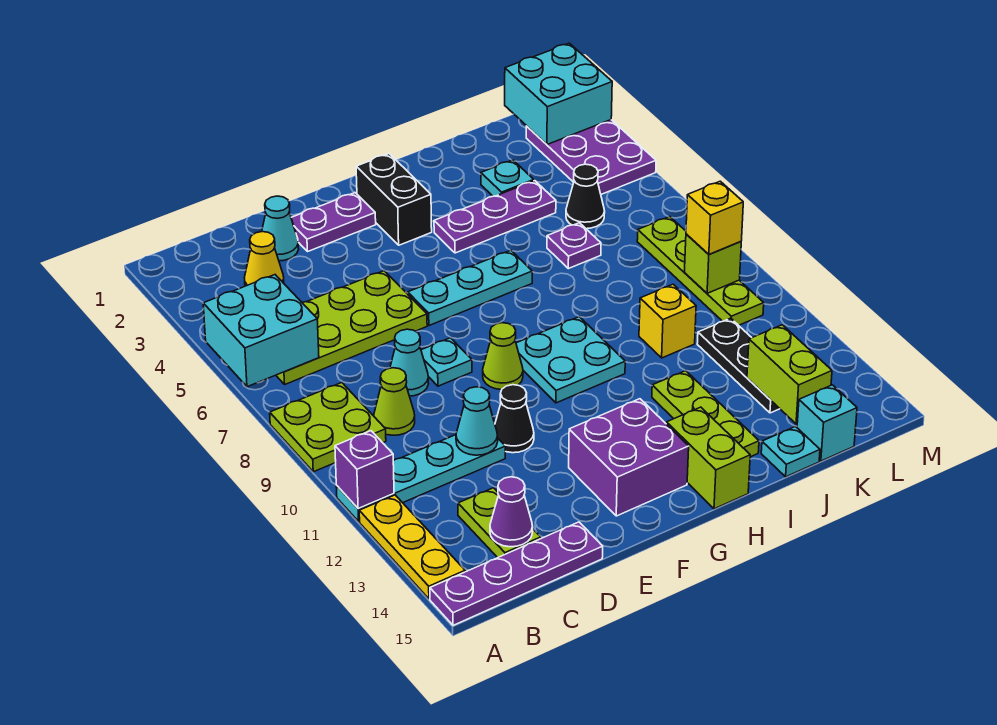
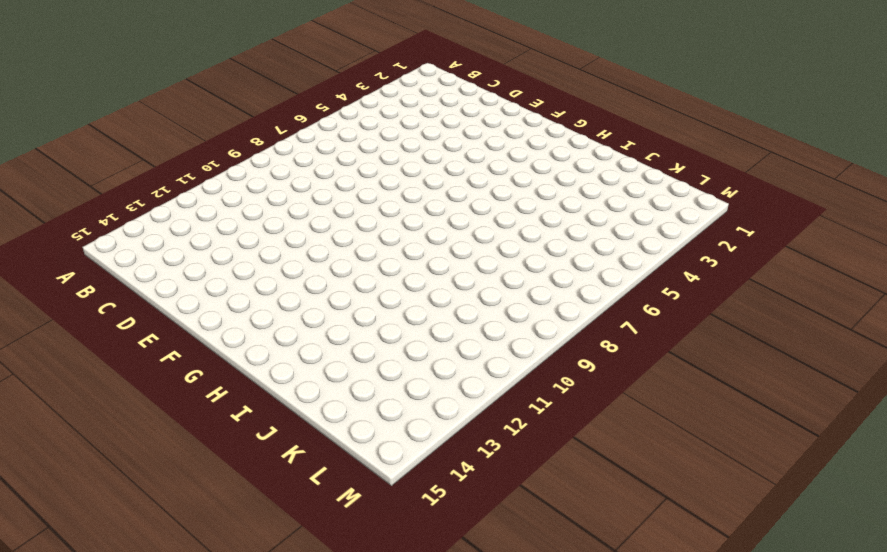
none -> lime plate A8:B9 level 1
none -> cyan plate A11:D11 level 1
none -> yellow plate A12:A14 level 1
none -> purple plate A15:D15 level 1

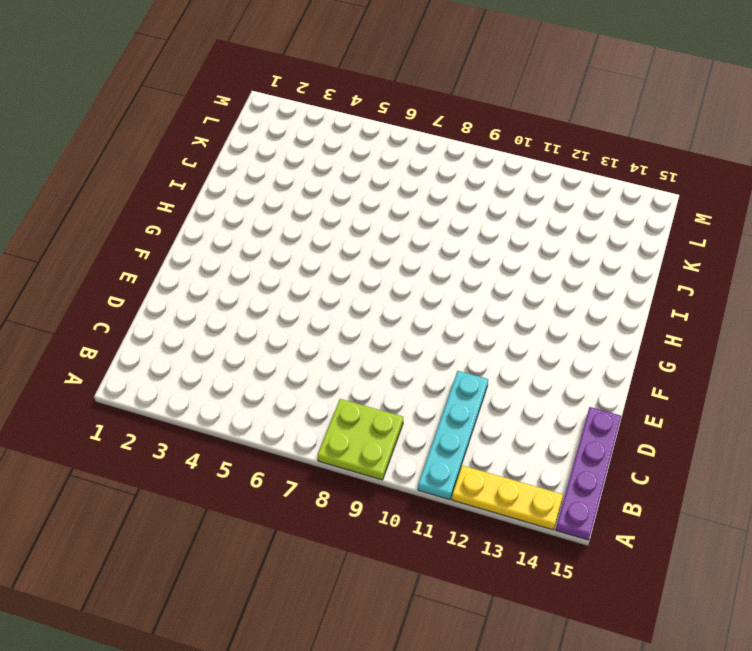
none -> lime plate B5:E6 level 1
none -> yellow cone C3 level 1
none -> lime cone C9 level 1
none -> lime plate C13:C14 level 1

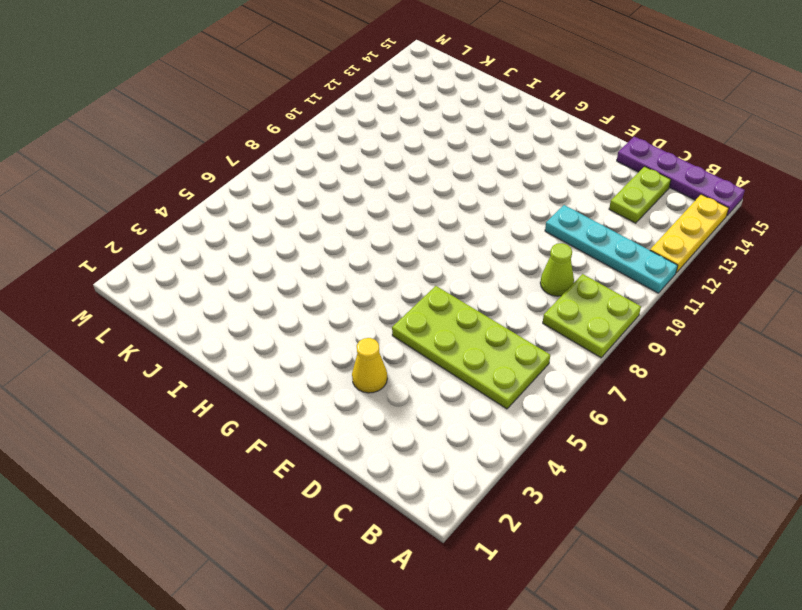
yellow cone E3 level 1 -> yellow cone C3 level 1
none -> cyan cone D2 level 1
none -> cyan cone D8 level 1
none -> purple plate E2:F2 level 1
none -> cyan plate E8 level 1

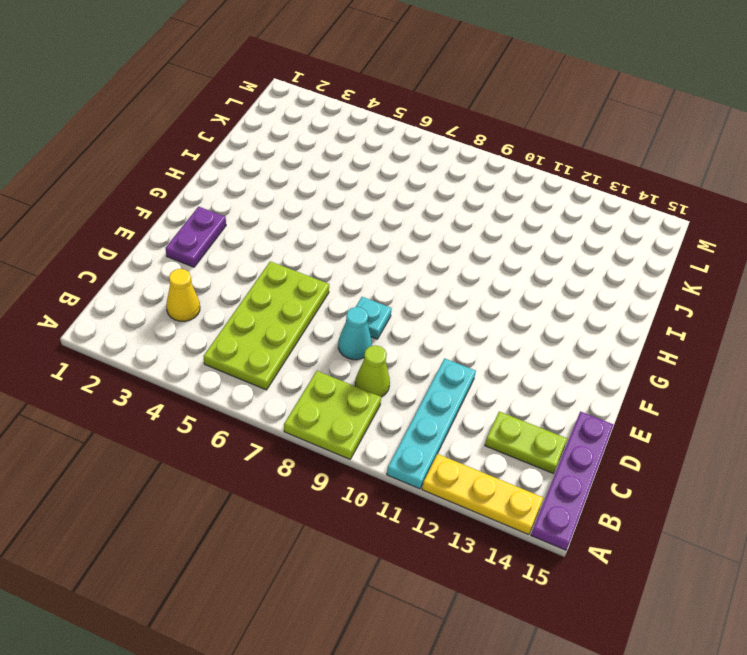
none -> cyan cone D2 level 1
none -> black cone E11 level 1
none -> cyan plate F6:H6 level 1
none -> lime cone F9 level 1

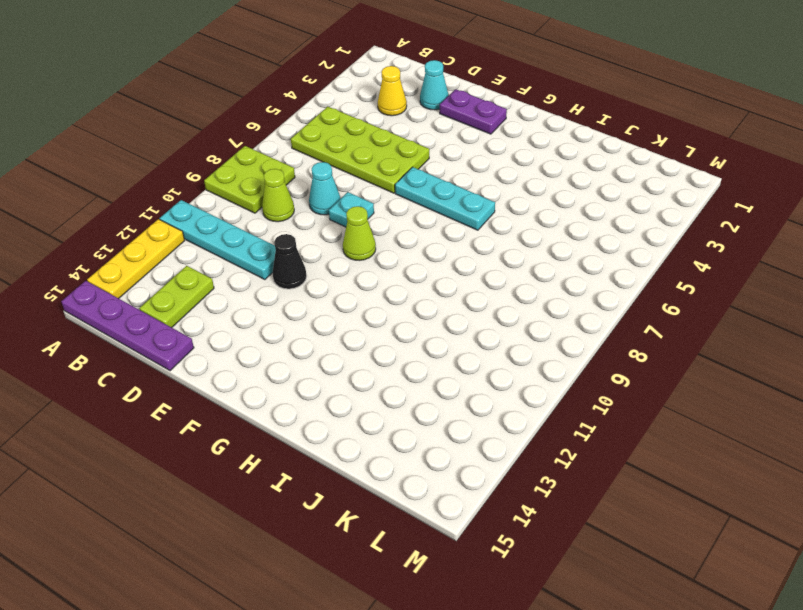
none -> purple brick F13:G14 level 1
none -> black brick G2:G3 level 1
none -> cyan plate G9:H10 level 1
none -> purple plate H4:J4 level 1

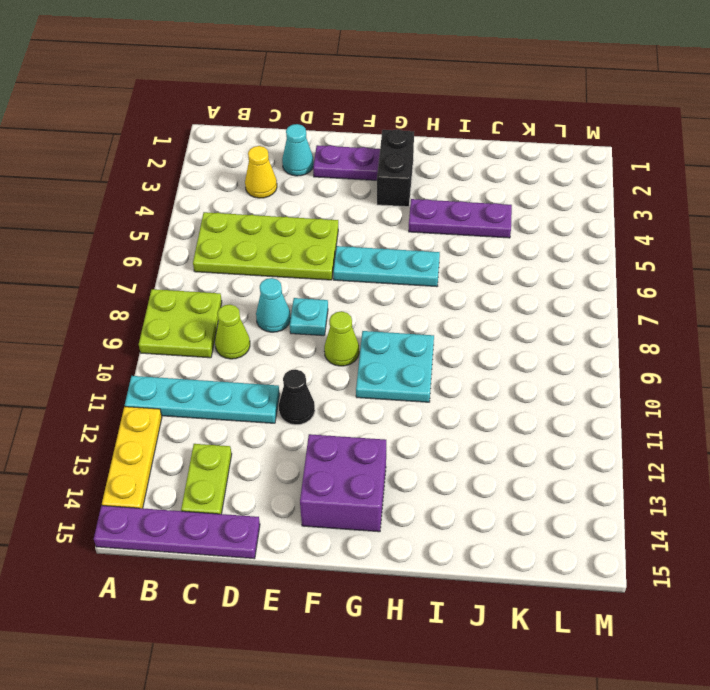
none -> lime brick H14:H15 level 1
none -> lime plate I12:I14 level 1
none -> cyan plate J3 level 1
none -> purple plate J6 level 1

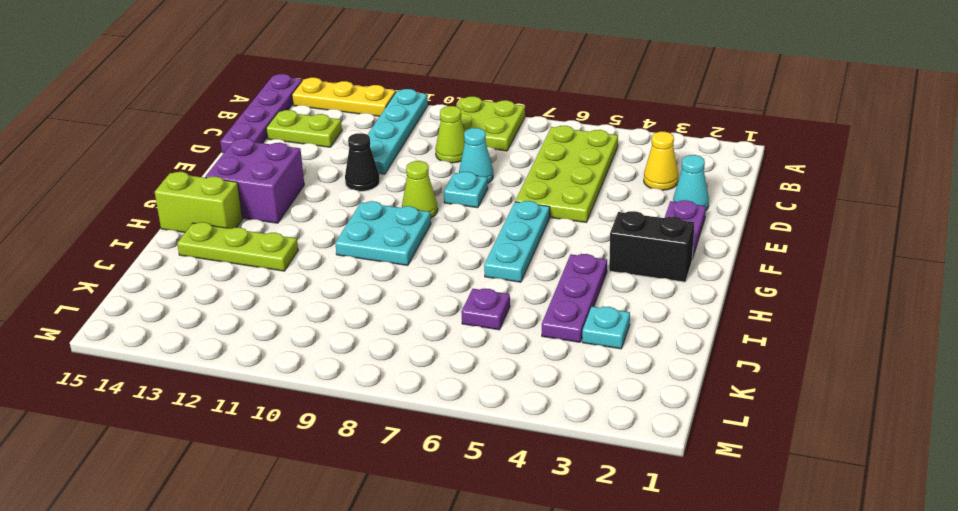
none -> yellow brick J10 level 1
none -> cyan plate J15 level 1
none -> black cone K5 level 1
none -> black plate K11:K13 level 1

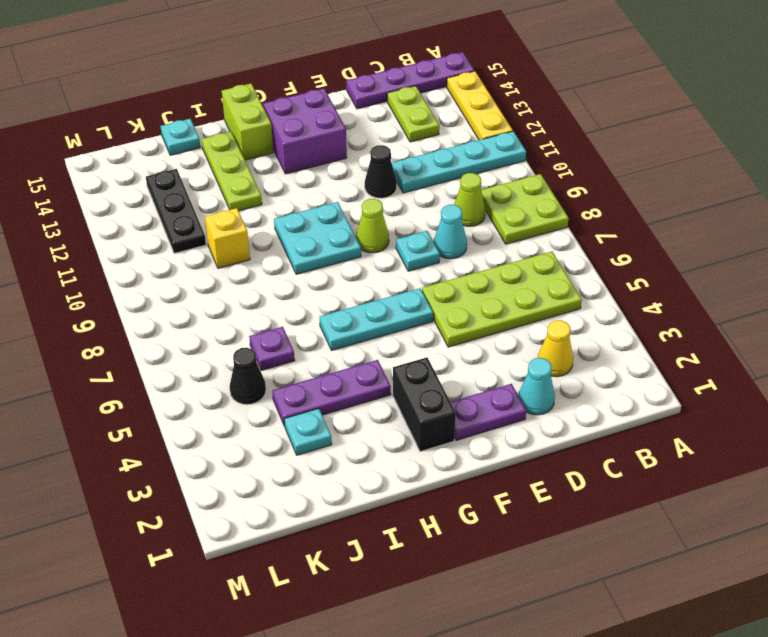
none -> cyan brick K15 level 1
none -> purple plate L2:M4 level 1
none -> lime plate L7:L10 level 1
none -> cyan brick A5:B6 level 2

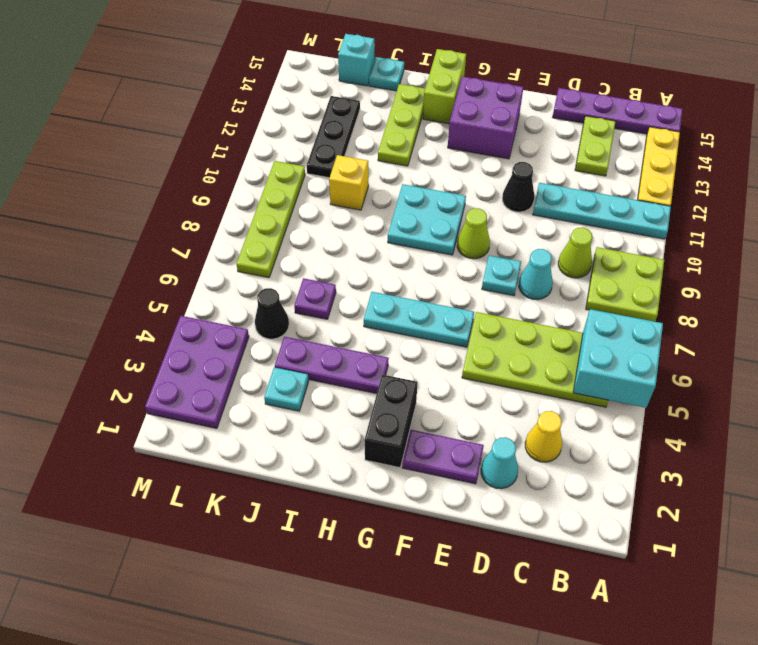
none -> purple brick A11 level 2
none -> purple cone C14 level 2
none -> cyan cone D11 level 2
none -> lime brick K13:K14 level 2

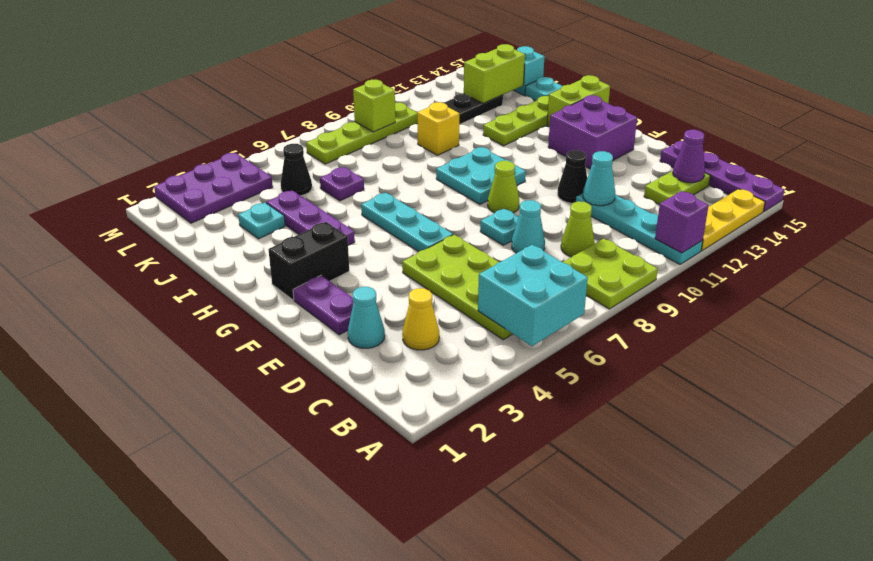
none -> cyan brick L1:M2 level 2
none -> yellow brick L9 level 3

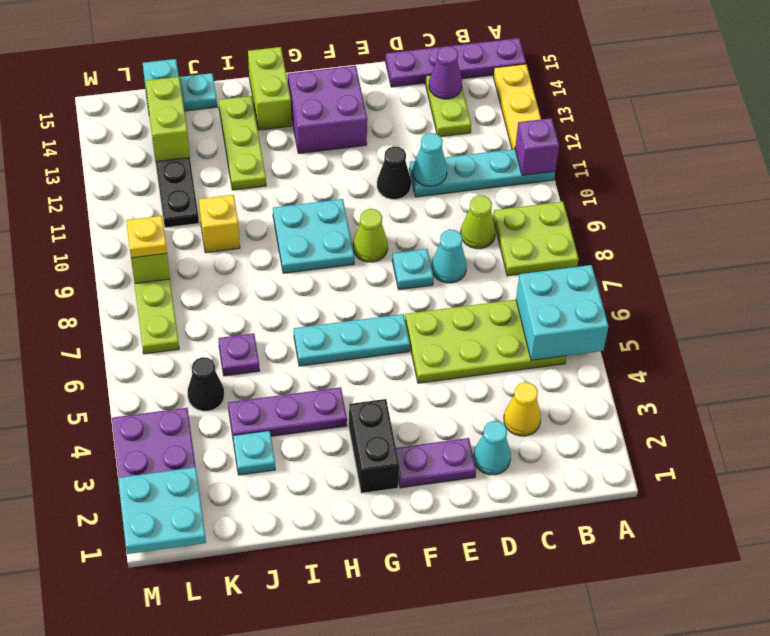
cyan plate L1:M2 level 2 -> cyan brick L1:M2 level 2
yellow plate L9 level 3 -> yellow brick L9 level 3

